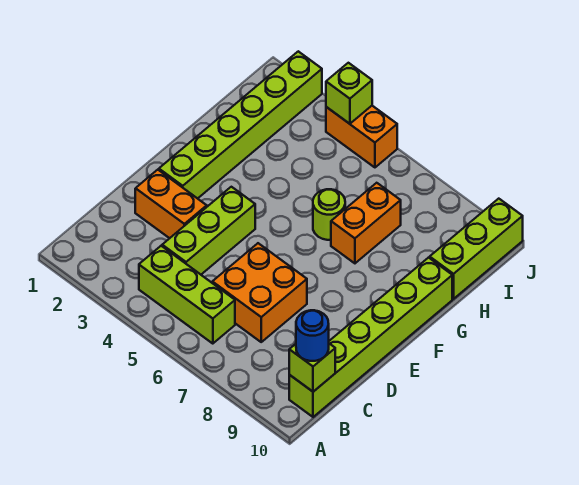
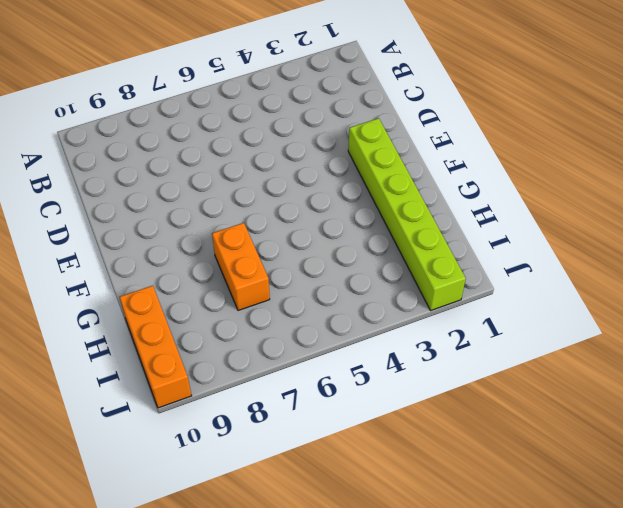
orange brick H10:J10 level 1 -> lime brick H10:J10 level 1
none -> lime brick B4:B6 level 1
none -> lime brick B10:G10 level 1
none -> lime brick C4:E4 level 1

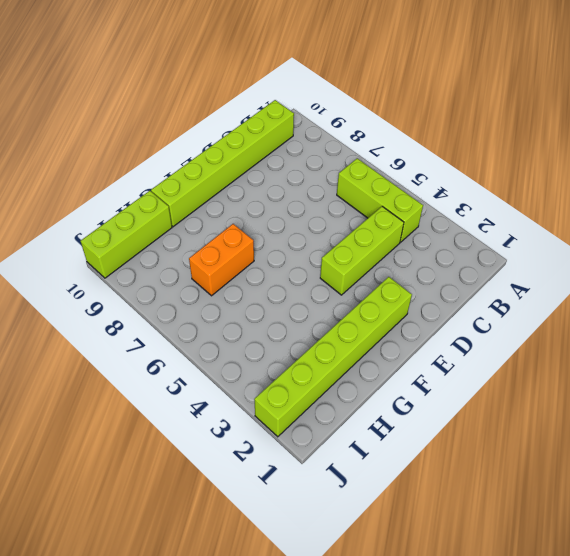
none -> orange brick C6:D7 level 1
none -> orange brick D2:D3 level 1
none -> lime round brick G6 level 1

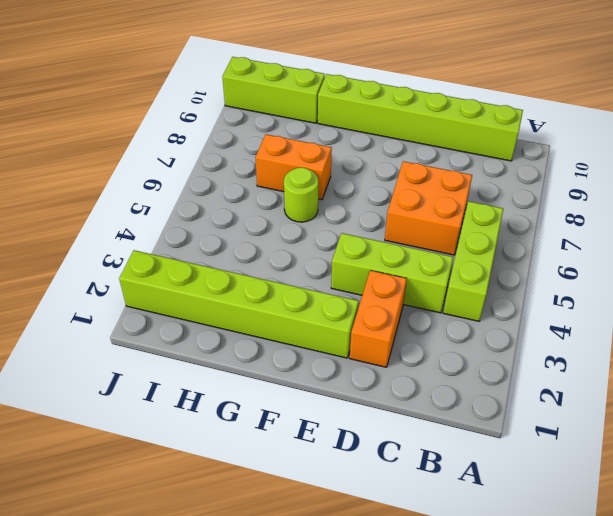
none -> orange brick J4:J5 level 1
none -> lime brick B10 level 2
none -> lime brick J4 level 2

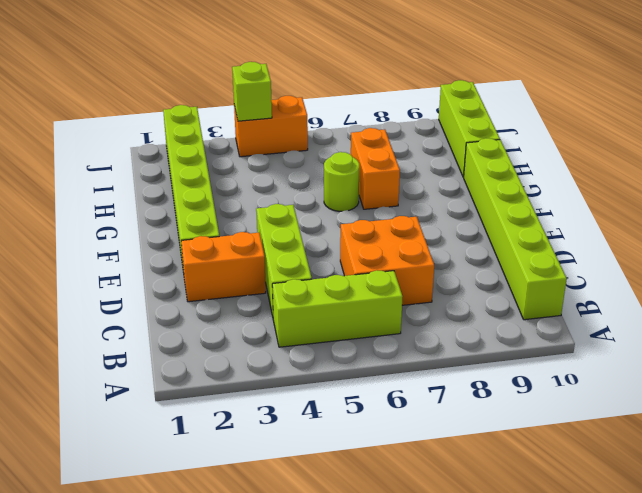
none -> lime brick B10 level 2
none -> blue round brick B10 level 3

